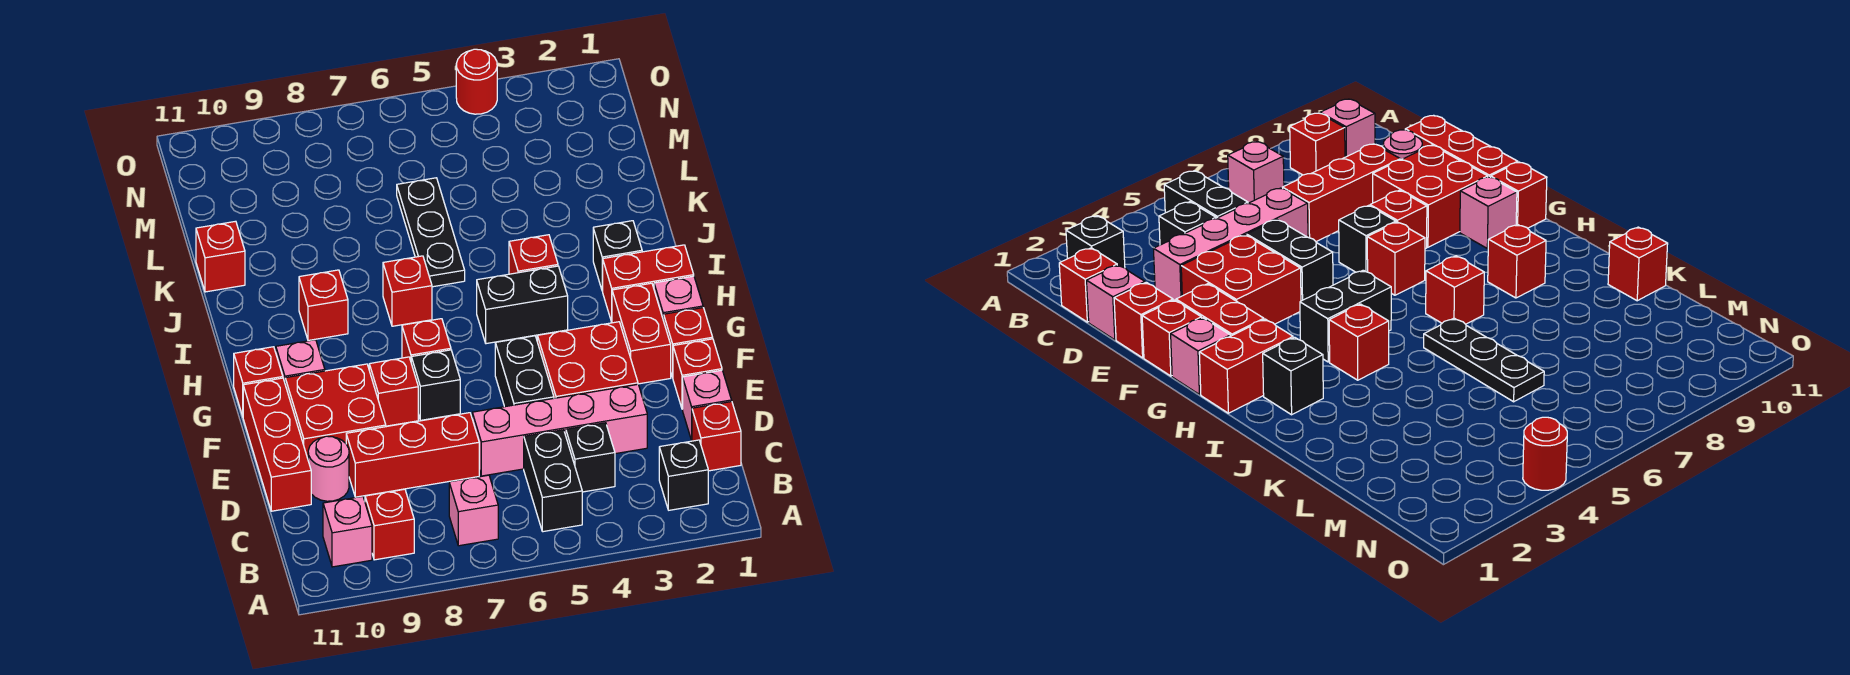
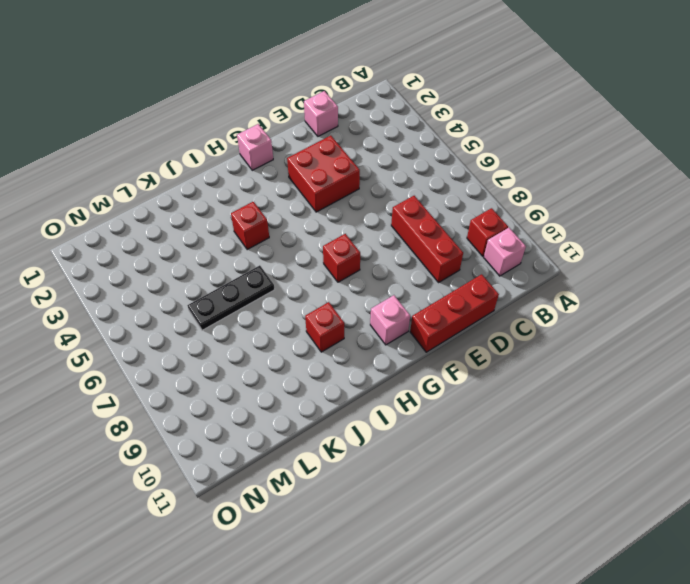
none -> black brick B2 level 1
none -> black brick B5:C5 level 1
none -> pink brick B7 level 1
none -> red brick C1 level 1

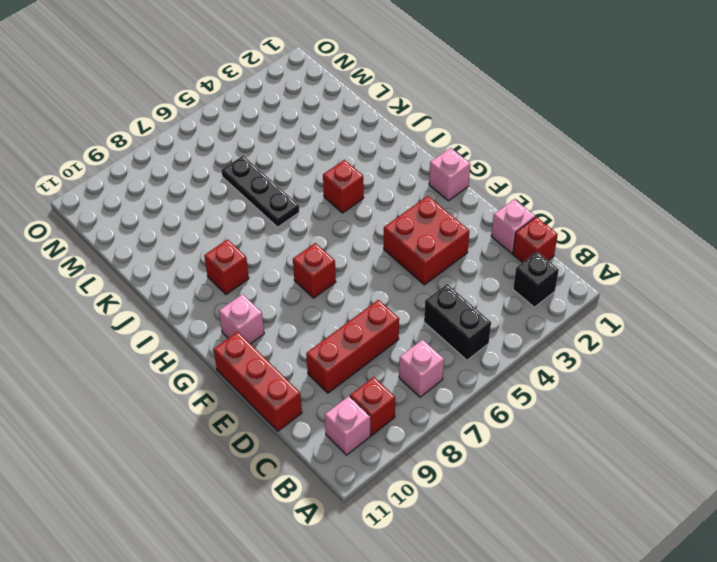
none -> black brick C4 level 1
none -> pink brick D3:D6 level 1
none -> pink round brick D10 level 1
none -> red brick E1 level 1

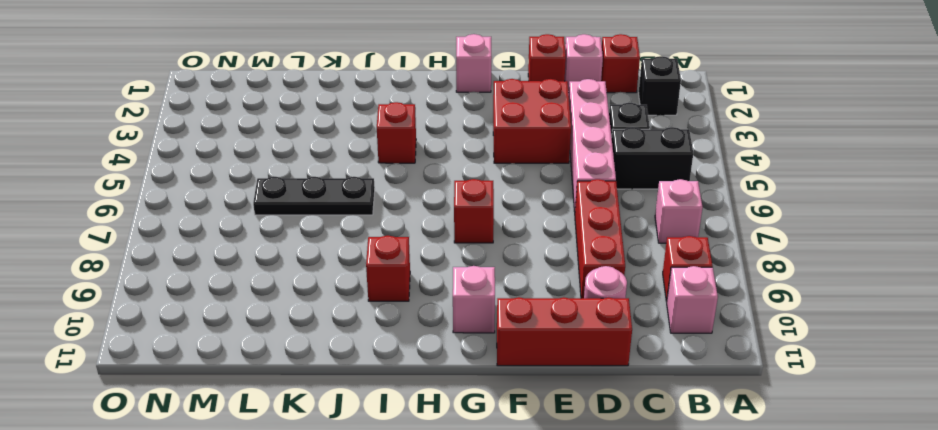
none -> black brick E5:F5 level 1
none -> red brick E9:F10 level 1
none -> red brick F1 level 1
none -> red brick F2:G2 level 1

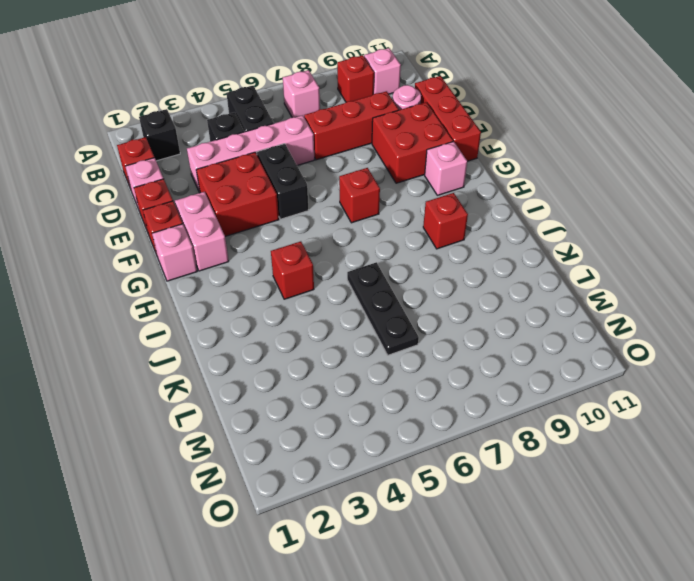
pink brick F2:G2 level 1 -> red brick F2:G2 level 1
none -> black brick F7 level 1
none -> red brick F8 level 1
none -> red brick G11 level 1
none -> red brick H1:H2 level 1

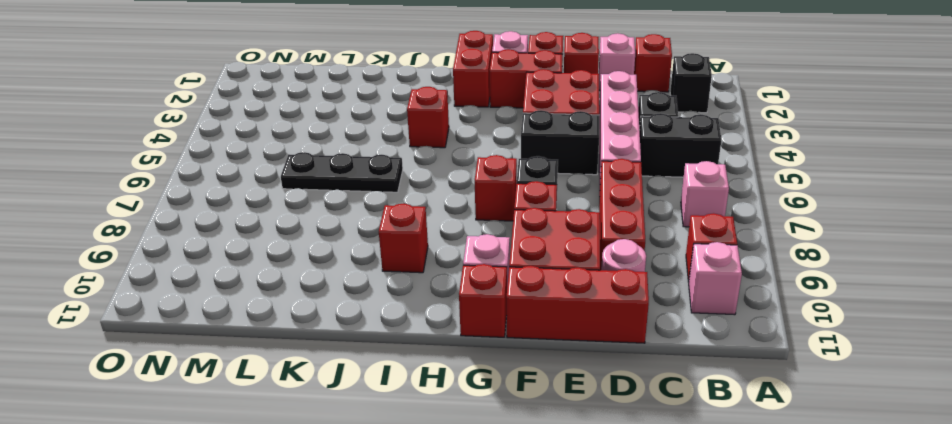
none -> black brick H4:H5 level 1
none -> black brick I2 level 1
none -> red brick I7 level 1
none -> red brick K11 level 1

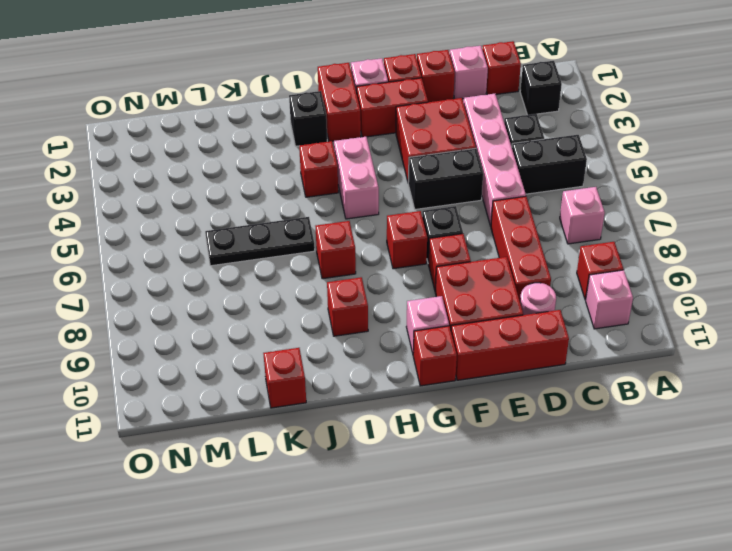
pink brick H4:H5 level 1 -> black brick H4:H5 level 1
none -> red round brick O4 level 1

